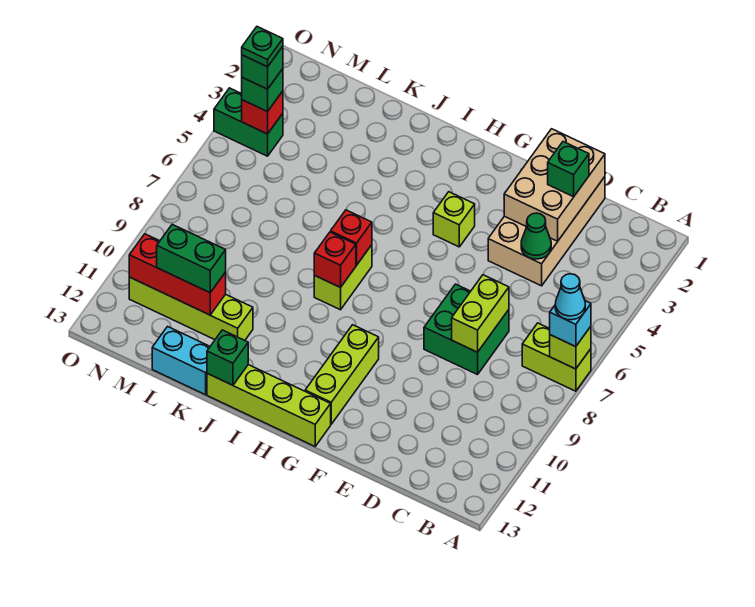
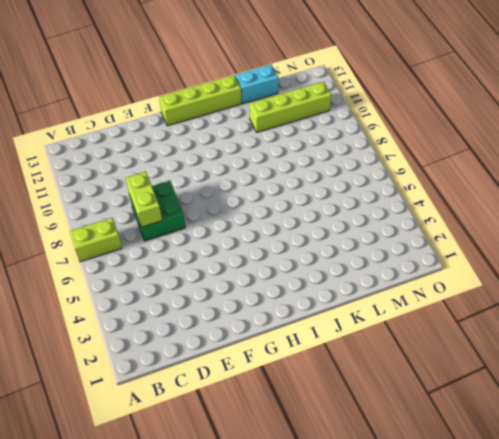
none -> tan brick D1:E4 level 1
none -> lime brick G4 level 1
none -> lime brick G10:G12 level 1

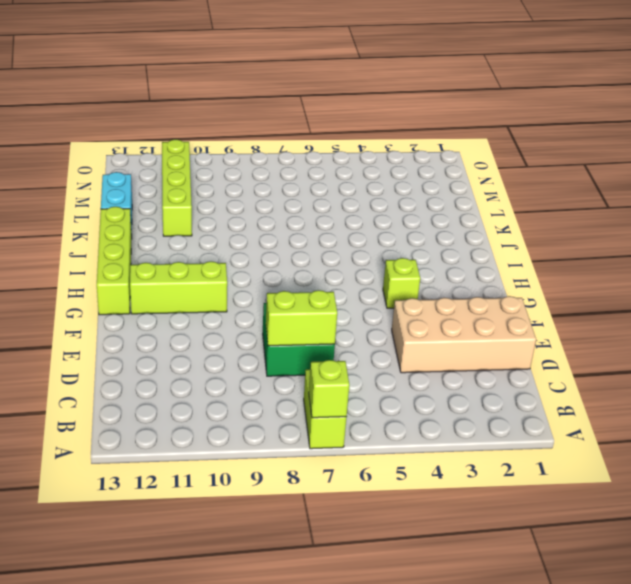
none -> lime brick I7:I8 level 1
none -> green brick N4:O4 level 1
none -> tan brick D1:E3 level 2

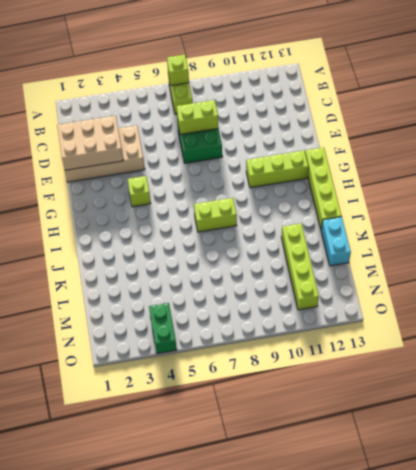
none -> green cone D4 level 2
none -> red brick I7 level 2
none -> red brick I8 level 2

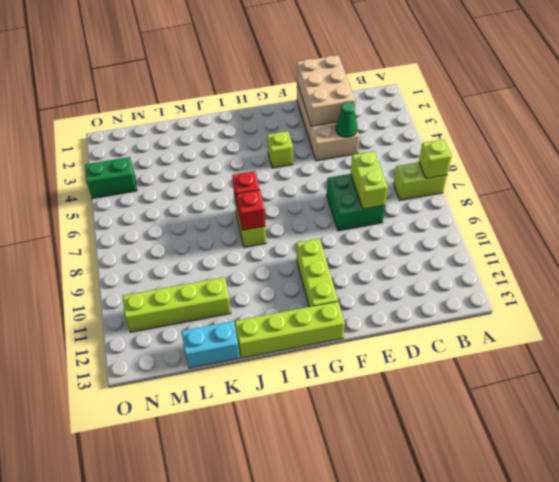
none -> green brick J13 level 2
none -> red brick L11:N11 level 2
none -> red brick N4 level 2

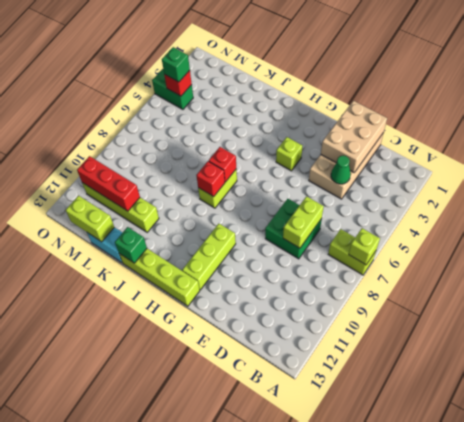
lime brick L13:M13 level 2 -> none
none -> cyan brick A7 level 3
none -> green brick D2 level 3
none -> green brick L11:M11 level 3

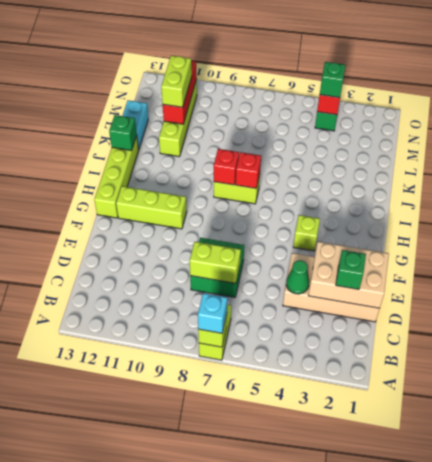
lime brick L11:M11 level 3 -> green brick L11:M11 level 3
none -> cyan cone A7 level 4
none -> green brick N4 level 4
none -> green plate N4 level 5

